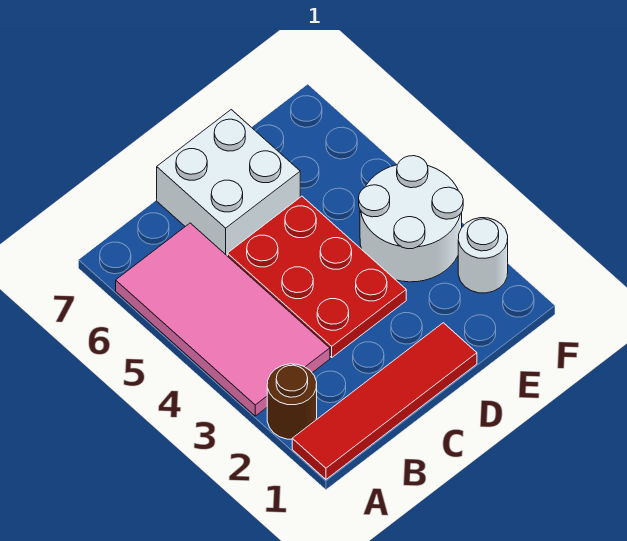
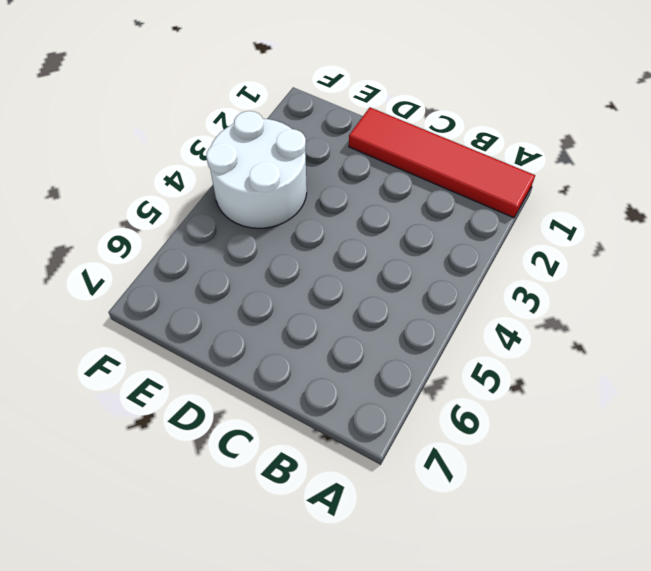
none -> brown round brick A2 level 1
none -> pink tile A3:B6 level 1

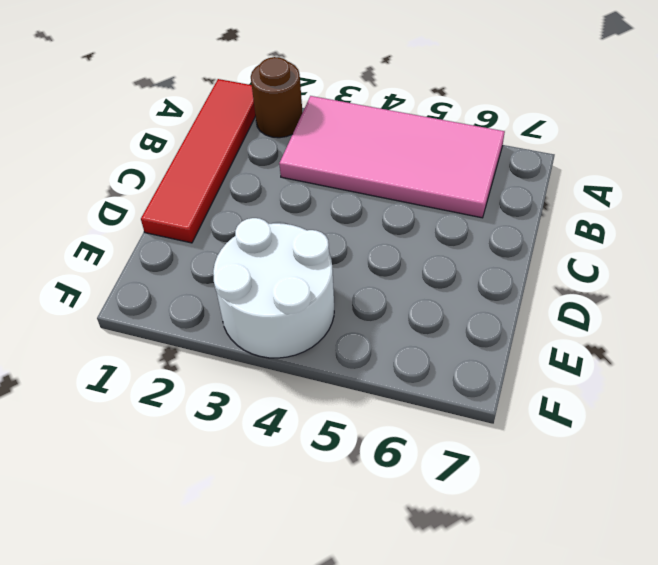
none -> red plate C3:D5 level 1
none -> white brick C6:D7 level 1

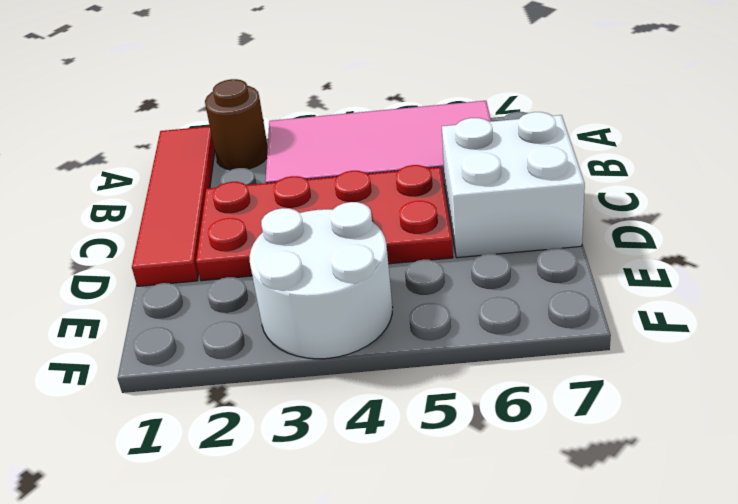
red plate C2:D5 level 1 -> red plate C3:D5 level 1
none -> white round brick F2 level 1

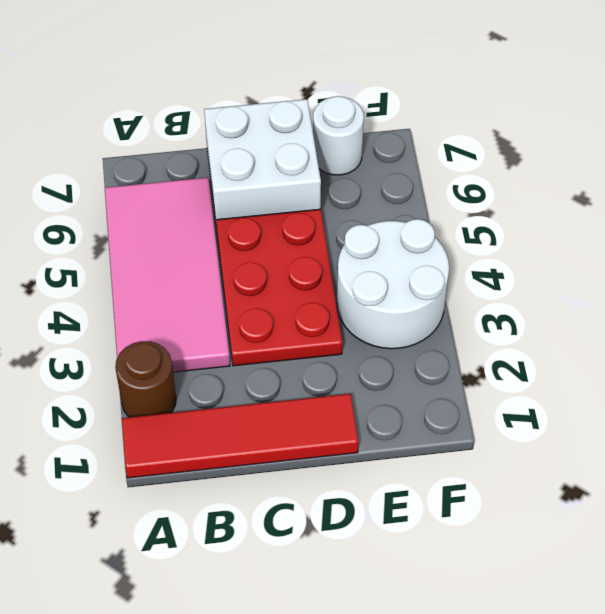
white round brick E7 level 1 -> white round brick F2 level 1

